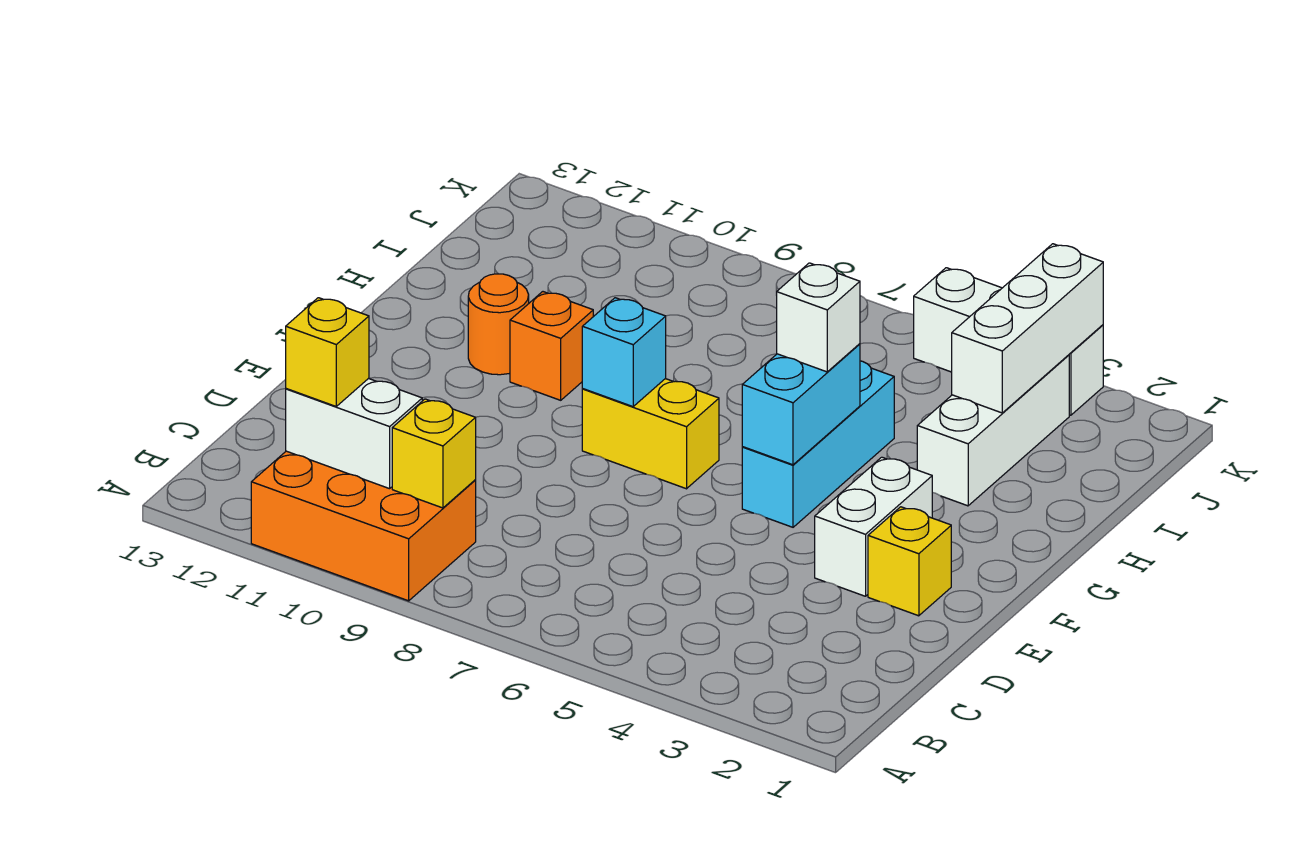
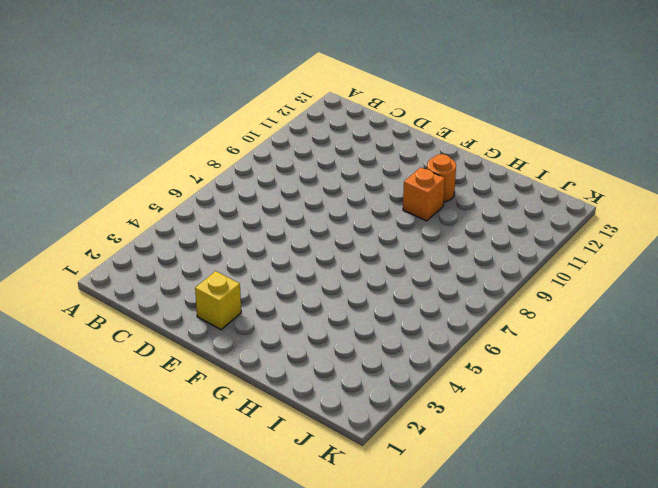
none -> orange brick A9:B11 level 1
none -> white brick E3:F3 level 1
none -> cyan brick F5:H5 level 1

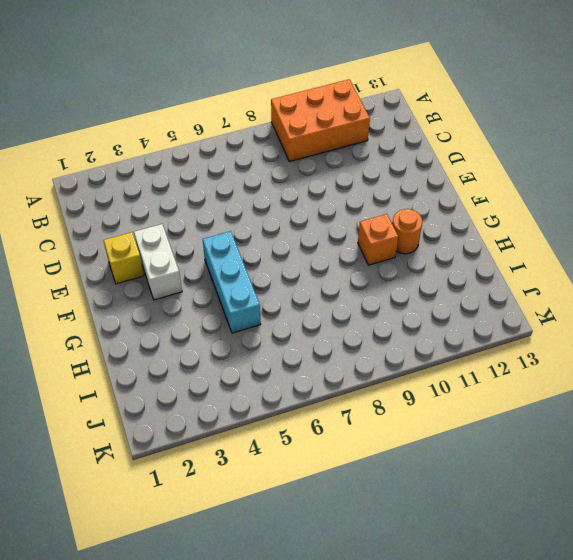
none -> yellow brick F7:F8 level 1
none -> white brick H3:J3 level 1
none -> white brick K3:K5 level 1

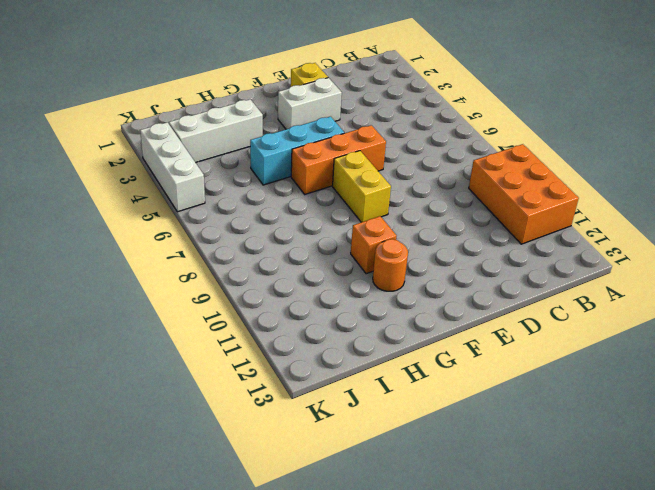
orange brick E6:G6 level 1 -> none
none -> yellow brick B9 level 2
none -> white brick B10:B11 level 2
none -> cyan brick F5:G5 level 2

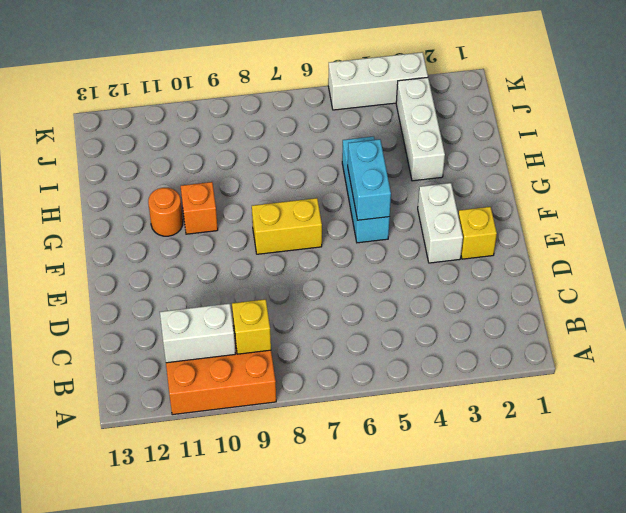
none -> cyan brick F8 level 2
none -> white brick I3:K3 level 2
none -> yellow brick B11 level 3

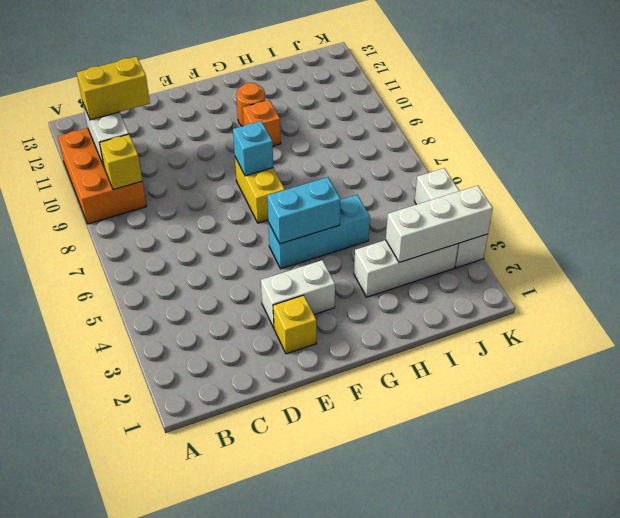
yellow brick B11:C11 level 3 -> yellow brick B11 level 3
none -> white brick G5 level 3

